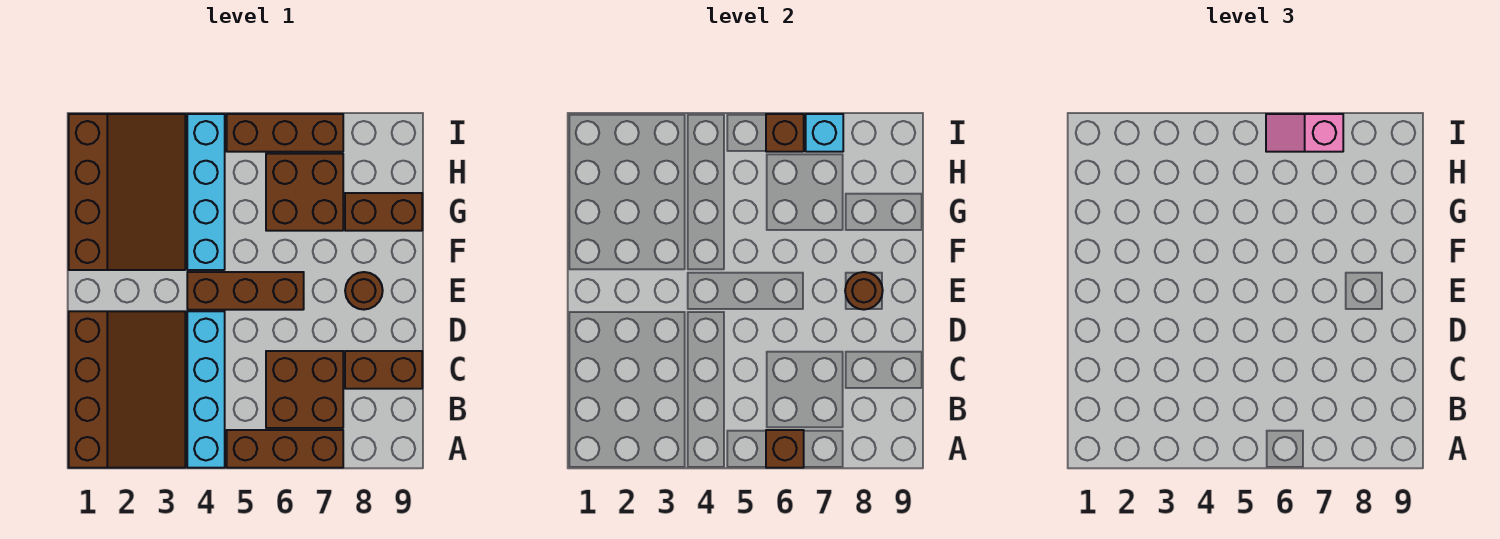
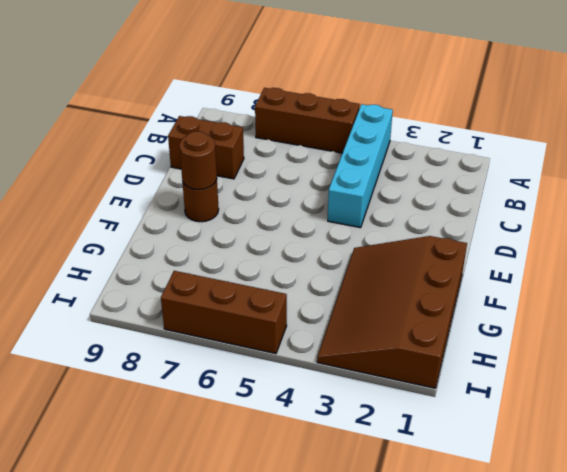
none -> brown slope A1:D3 level 1 top 1
none -> brown brick B6:C7 level 1
none -> brown brick E4:E6 level 1

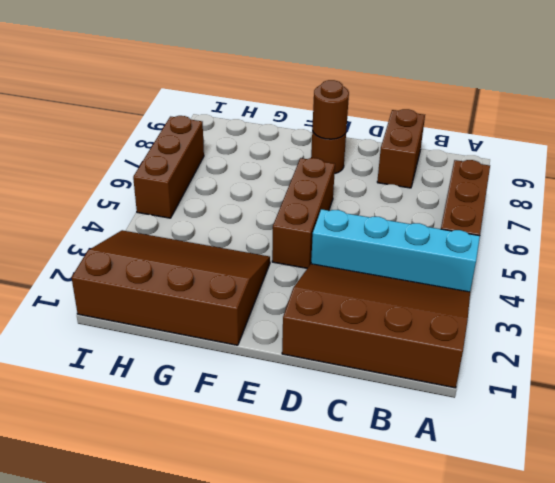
none -> brown brick B6:C7 level 1
none -> cyan brick F4:I4 level 1
none -> brown brick G6:H7 level 1

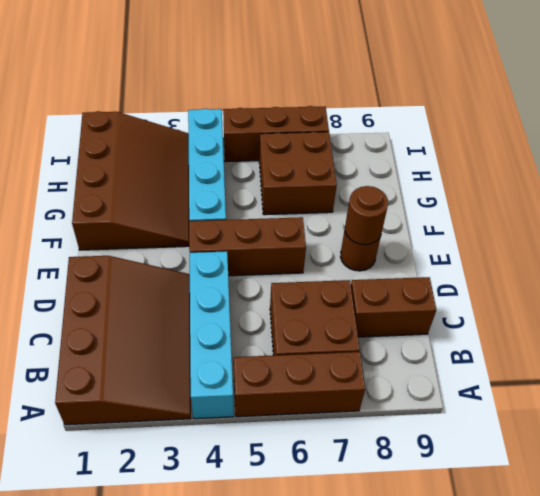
none -> brown brick G8:G9 level 1
none -> brown brick A6 level 2
none -> brown brick I6 level 2

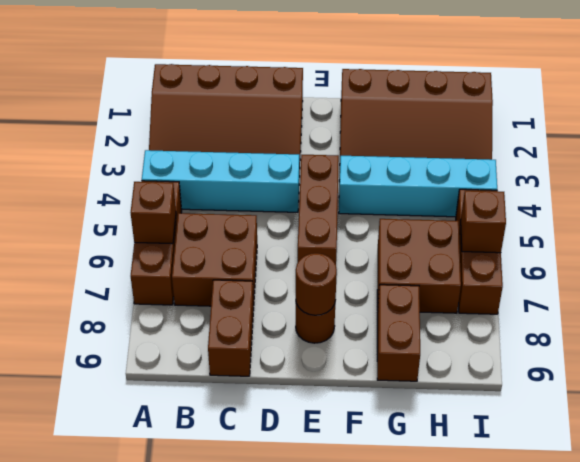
none -> cyan brick I7 level 2
none -> pink slope I6:I7 level 3 top 7

